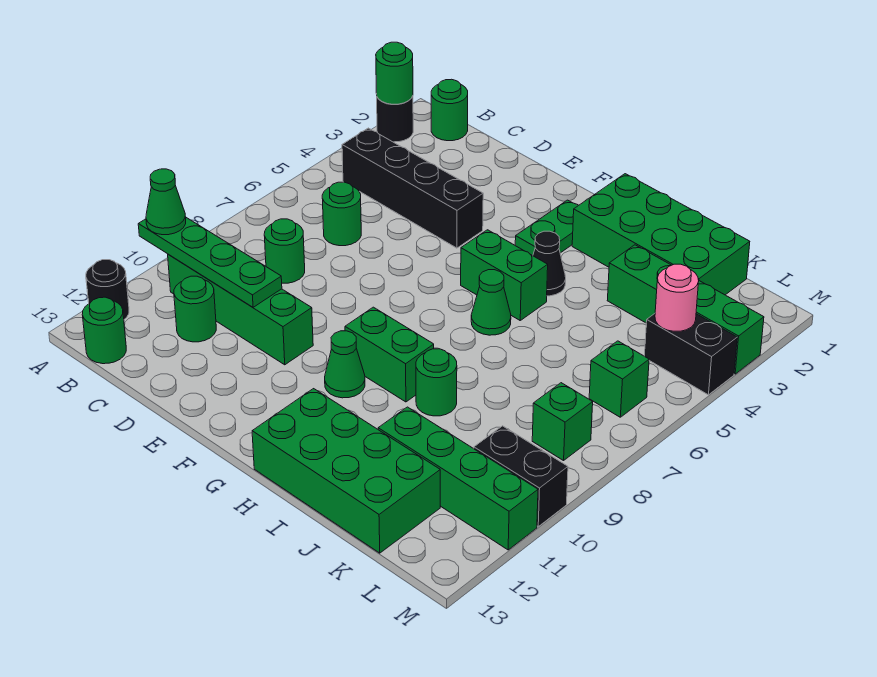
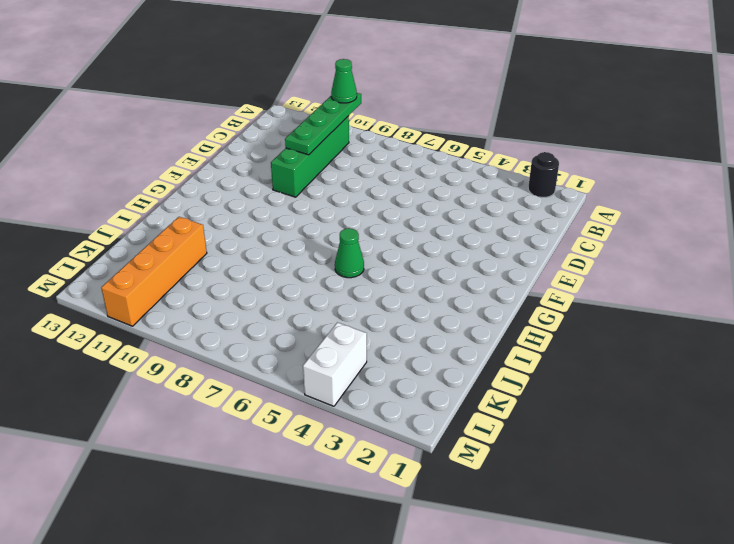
orange brick J11:M11 level 1 -> green brick J11:M11 level 1
white brick L4:M4 level 1 -> black brick L4:M4 level 1
none -> black round brick A12 level 1
none -> green round brick B1 level 1
none -> black brick B4:E4 level 1

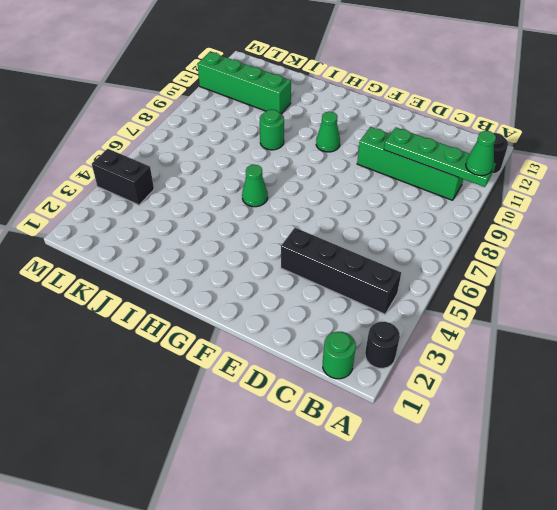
none -> green round brick B13 level 1
none -> green round brick C6 level 1
none -> green round brick C8 level 1

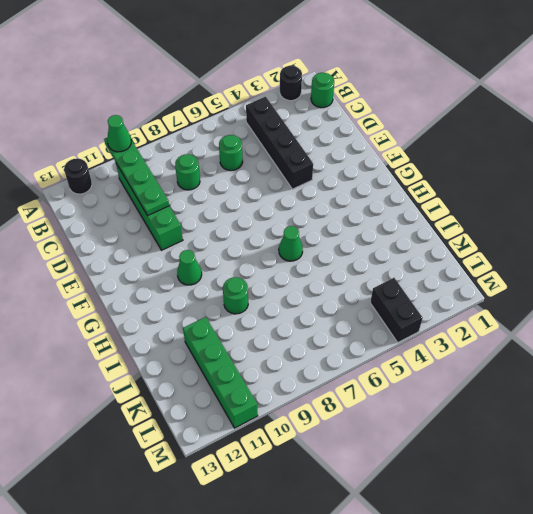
none -> green round brick B13 level 1
none -> green round brick C11 level 1
none -> green plate G2:G3 level 1

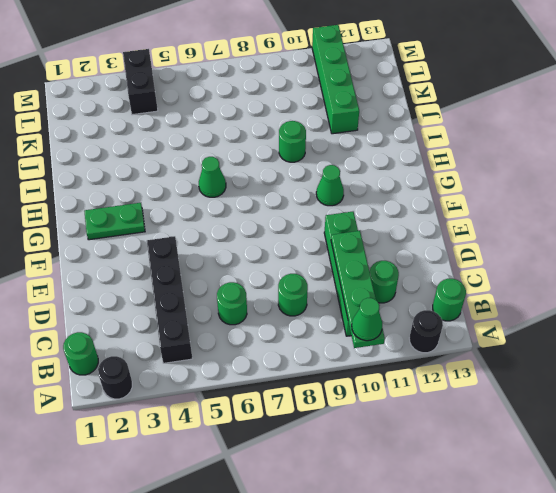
none -> green brick G5:H5 level 1
none -> green brick G9:H9 level 1
none -> green brick H1:K2 level 1

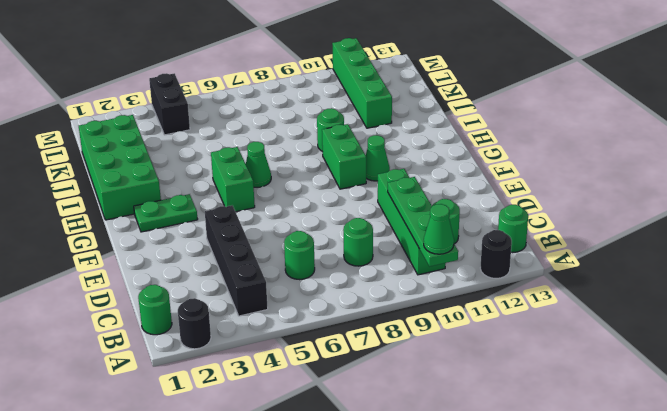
none -> black cone H4 level 1
none -> green brick H12:K13 level 1
none -> green brick J3:M3 level 1

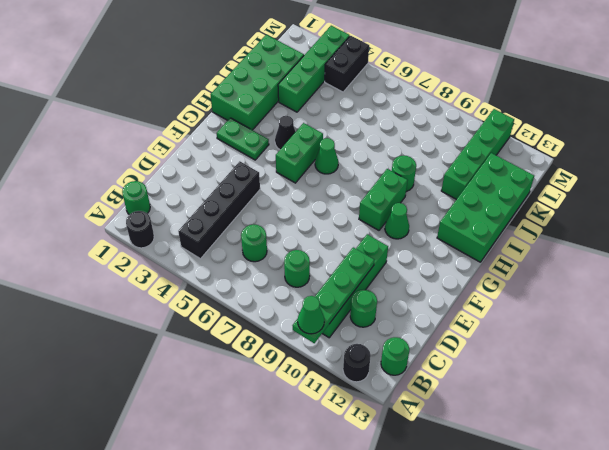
none -> green brick L6 level 1
none -> green brick L8 level 1
none -> black brick L10:M10 level 1

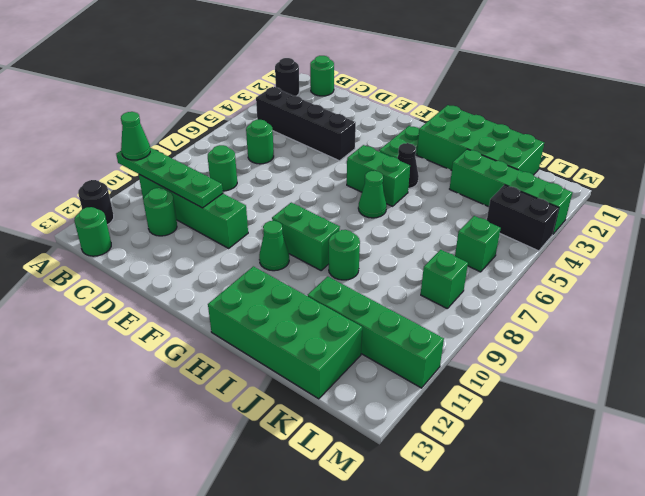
none -> black brick L10:M10 level 1
none -> green round brick A2 level 2
none -> pink round brick L4 level 2

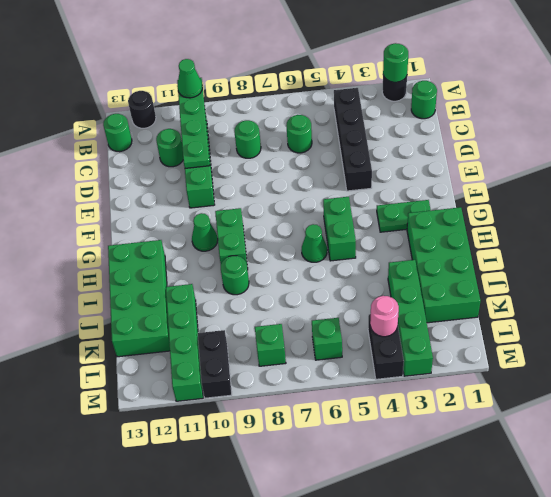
none -> black cone H4 level 1

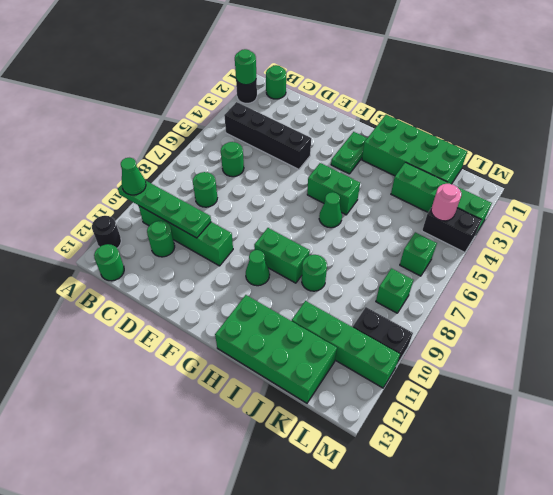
none -> black cone H4 level 1

